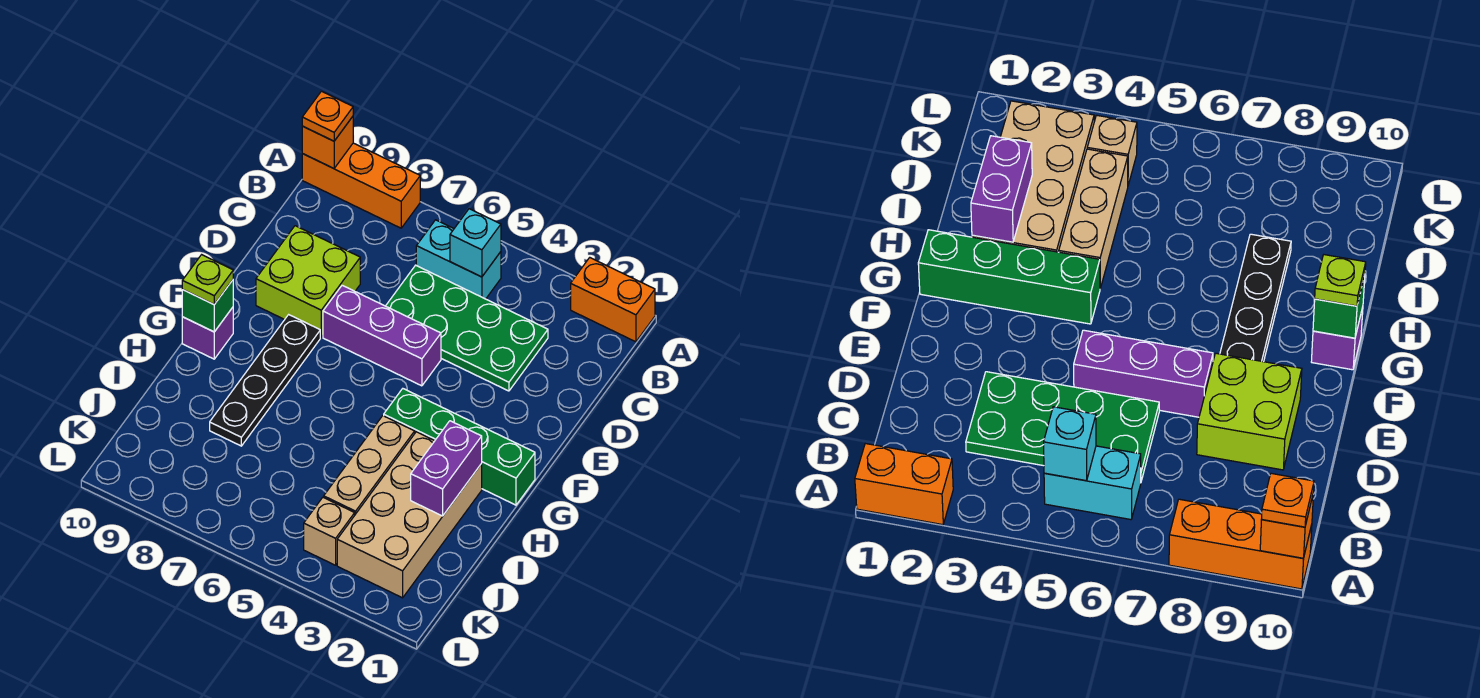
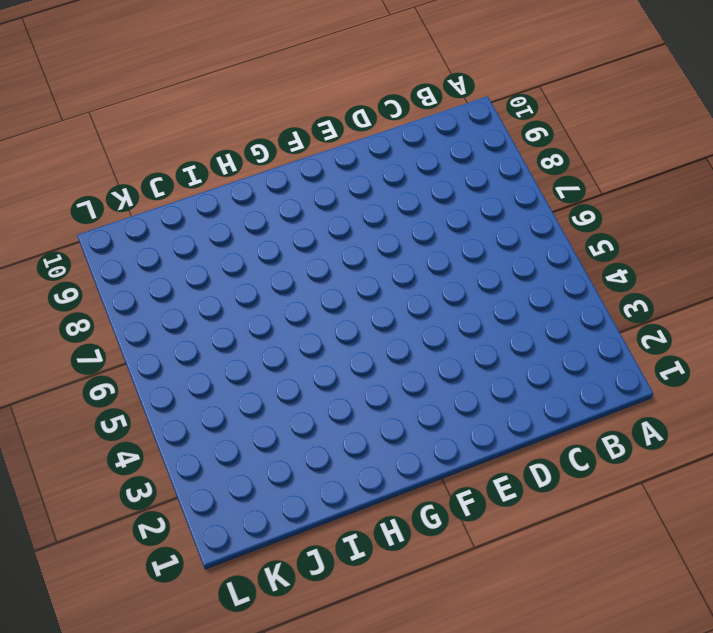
none -> orange brick A1:A2 level 1
none -> orange brick A8:A10 level 1
none -> cyan brick B5:B6 level 1

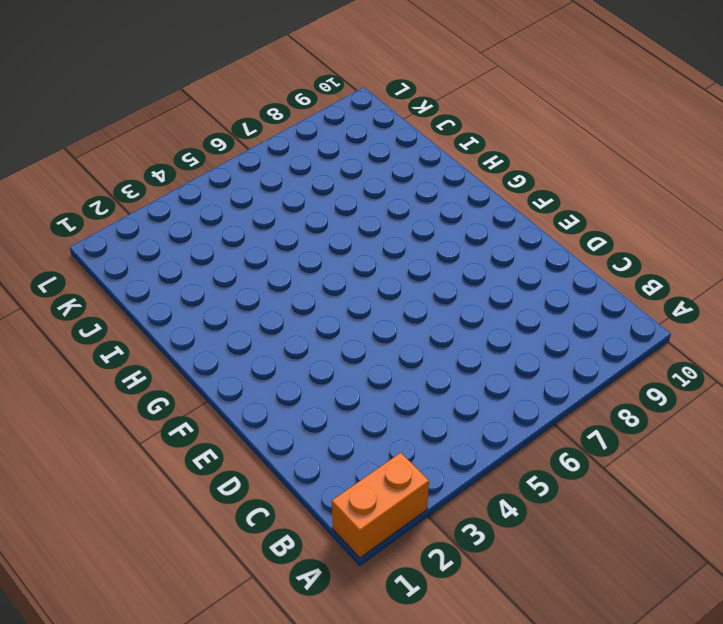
none -> orange brick A8:A10 level 1
none -> cyan brick B5:B6 level 1
none -> green plate C3:D6 level 1

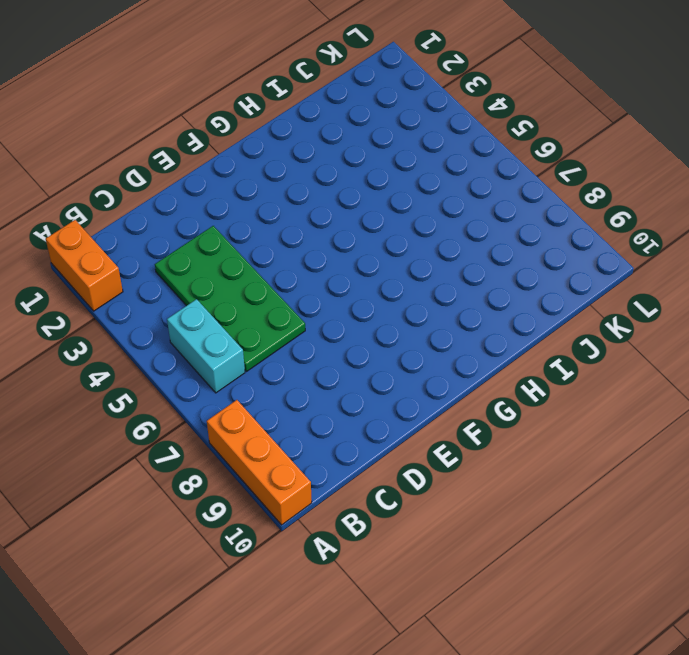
none -> lime brick D8:E9 level 1
none -> purple brick E5:E7 level 1
none -> black plate F8:I8 level 1

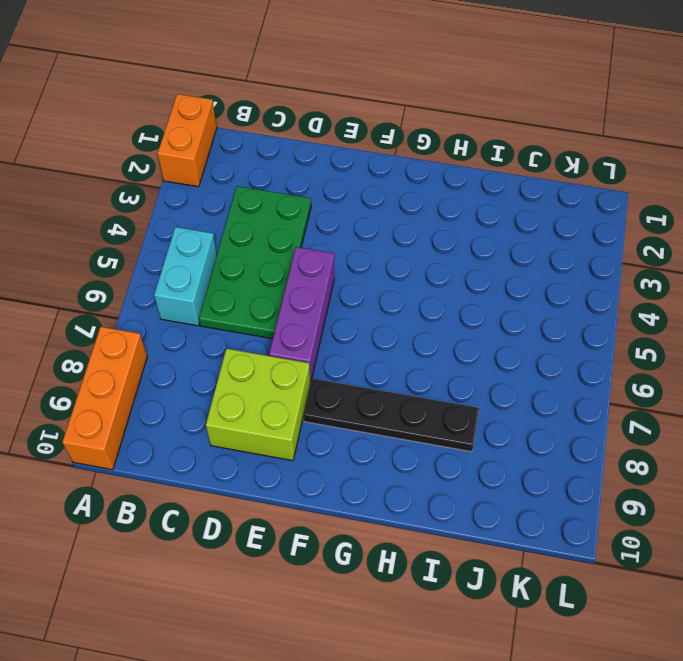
none -> green brick G1:G4 level 1
none -> purple brick G10 level 1
none -> tan brick H2:K3 level 1

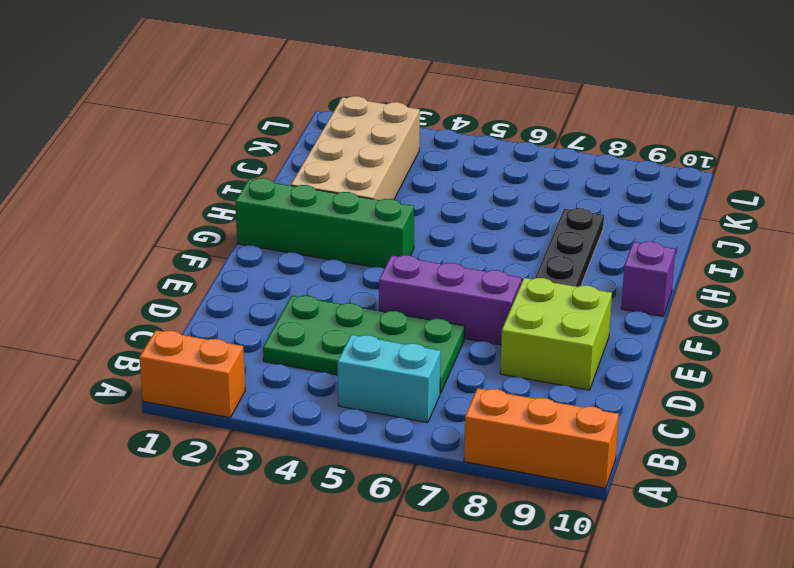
none -> tan brick H4:J4 level 1
none -> tan brick K4 level 1
none -> orange brick A10 level 2

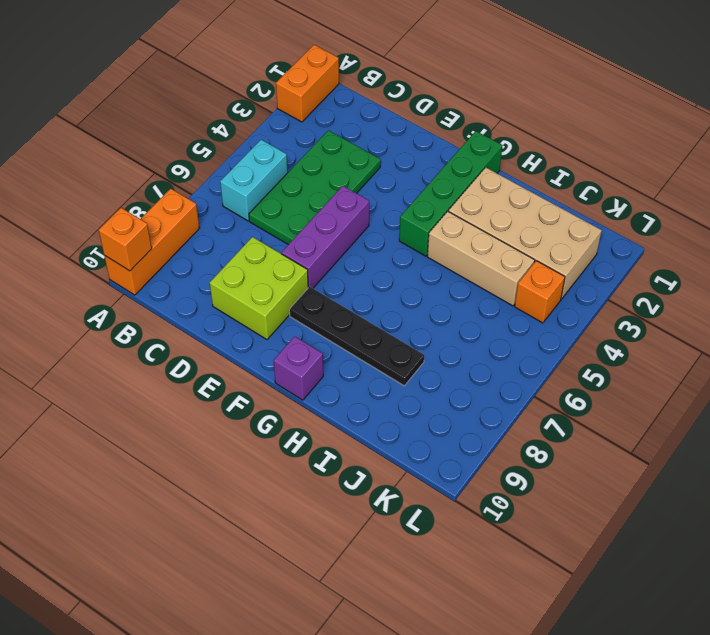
orange brick K4 level 1 -> tan brick K4 level 1
none -> cyan brick B5 level 2
none -> green brick G10 level 2
none -> purple brick H2:I2 level 2

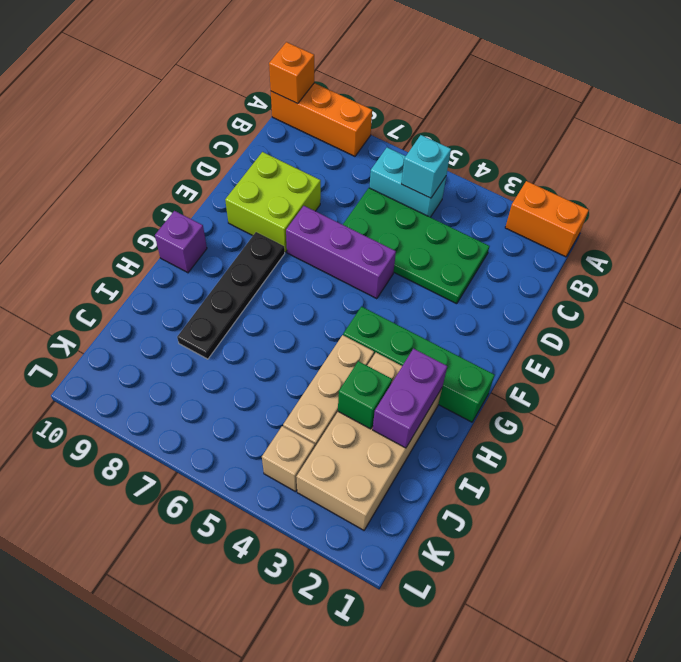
green brick I3 level 2 -> green brick G10 level 2
none -> orange plate A10 level 3
none -> lime plate G10 level 3

